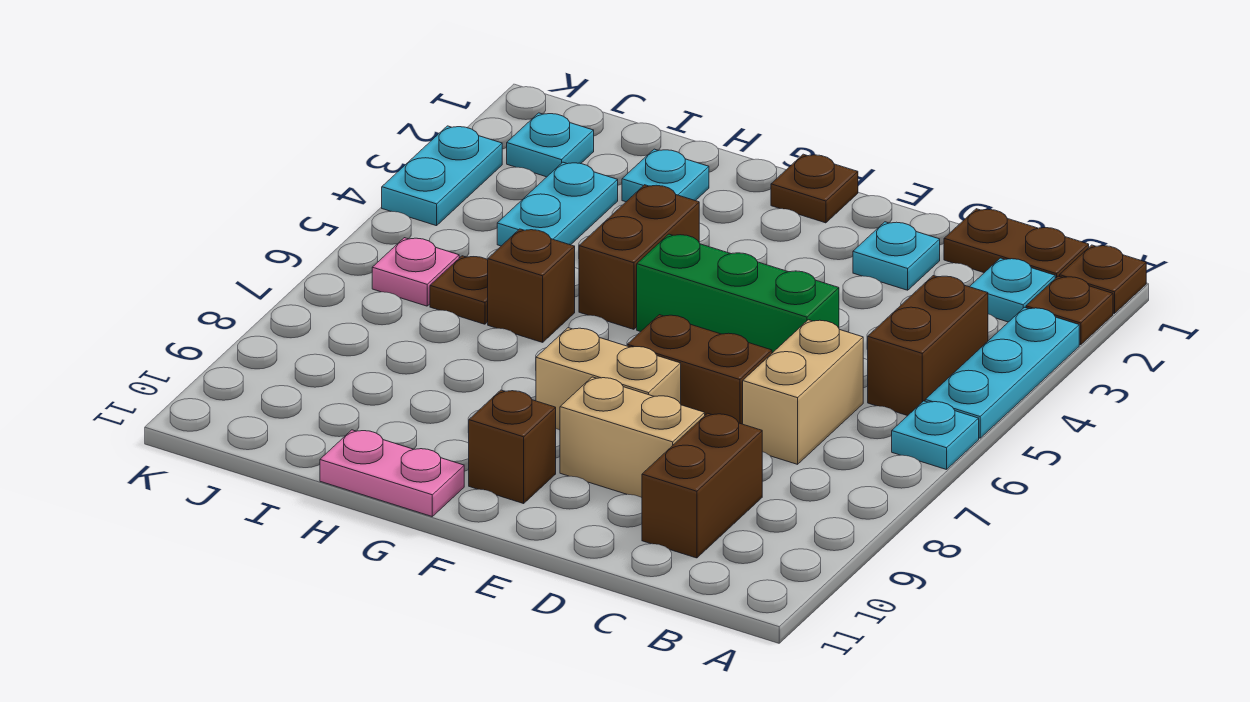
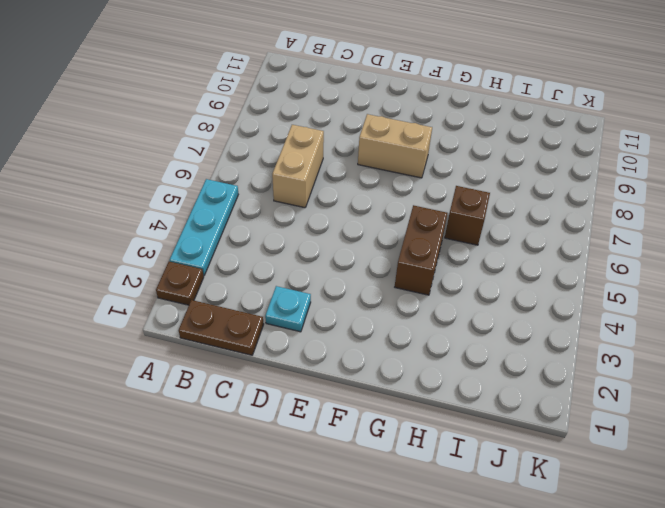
none -> brown plate A1 level 1
none -> cyan plate A6 level 1
none -> cyan plate B2 level 1

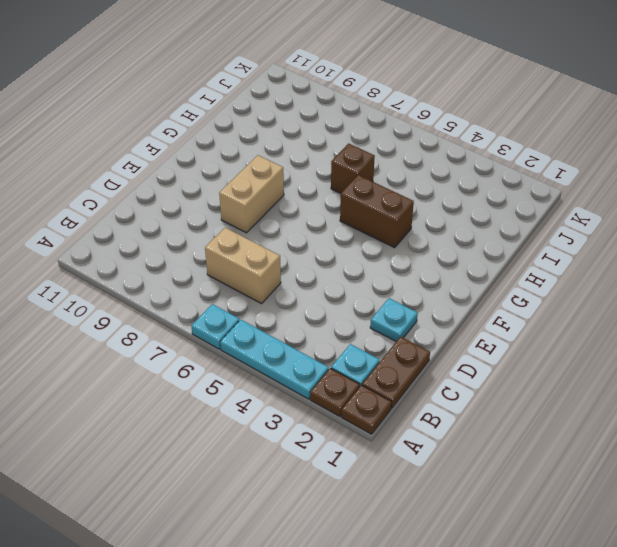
none -> brown brick B4:B5 level 1
none -> brown brick C9:C10 level 1
none -> green brick D5:F5 level 1

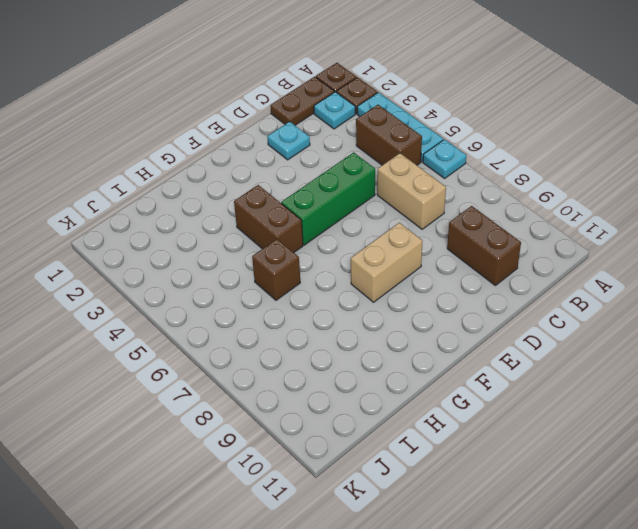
none -> brown brick D7:E7 level 1
none -> tan brick D9:E9 level 1
none -> brown plate F1 level 1

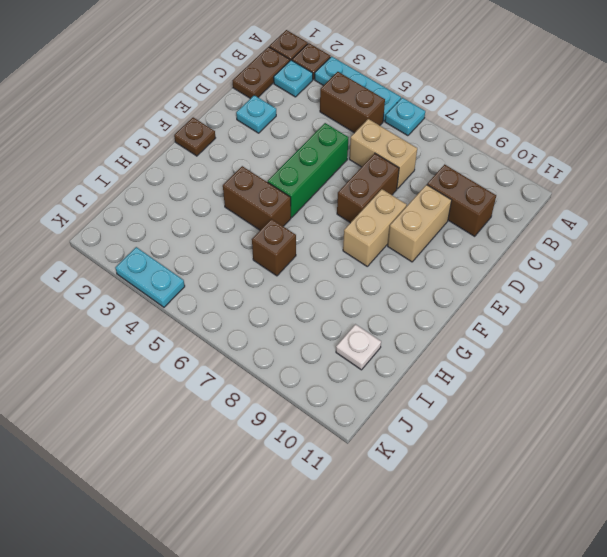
white plate I10 level 1 -> none
none -> brown brick F10 level 1
none -> pink plate G11:H11 level 1
none -> cyan plate H2 level 1

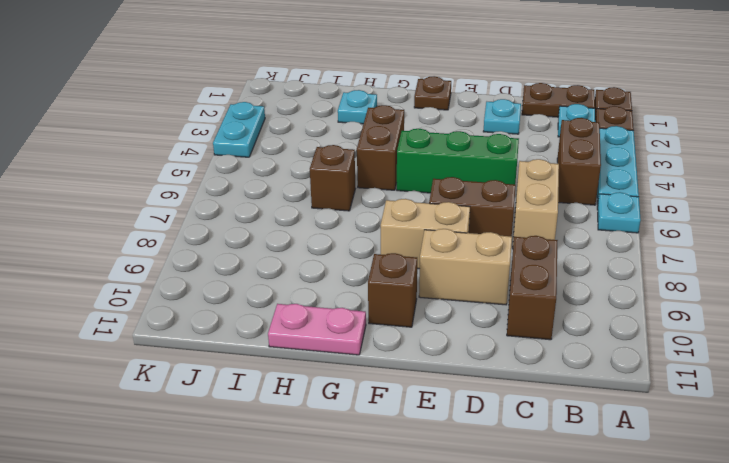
none -> cyan plate I3:I4 level 1
none -> brown plate I6 level 1
none -> cyan plate J2 level 1

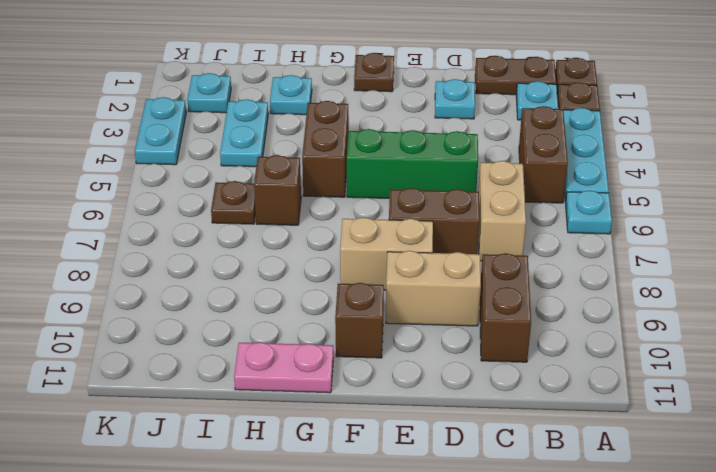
none -> pink plate J6 level 1

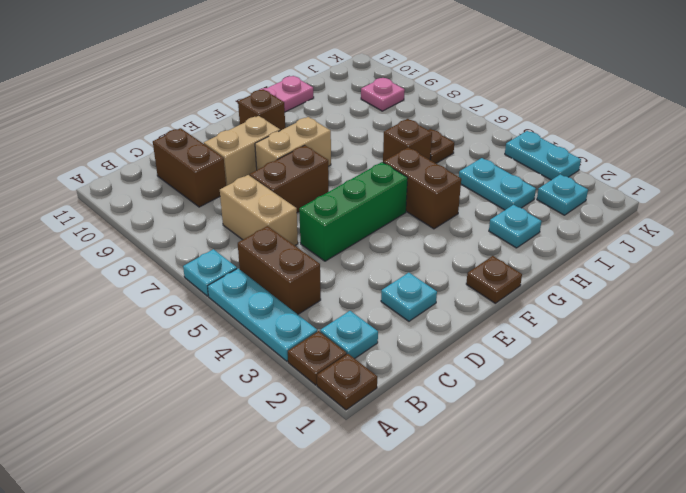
pink plate J9 level 1 -> pink plate J6 level 1
none -> brown plate B1:C1 level 1

